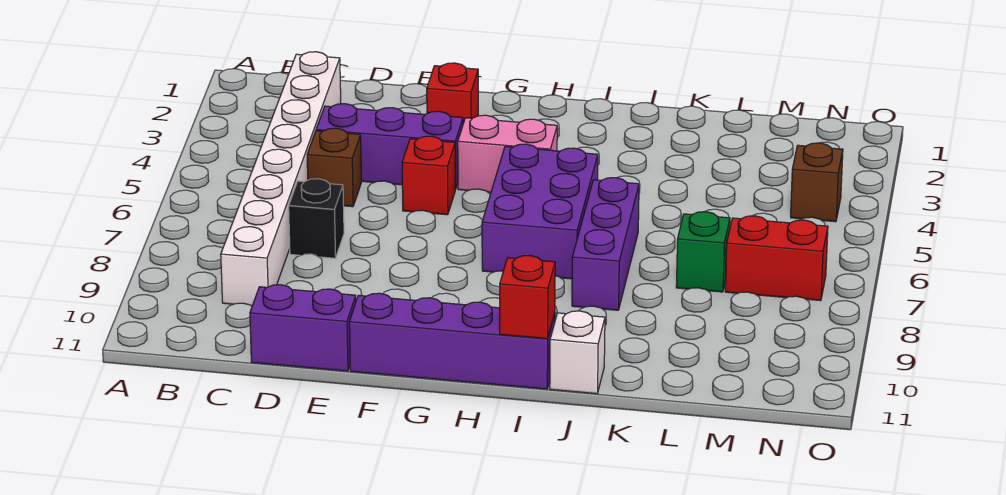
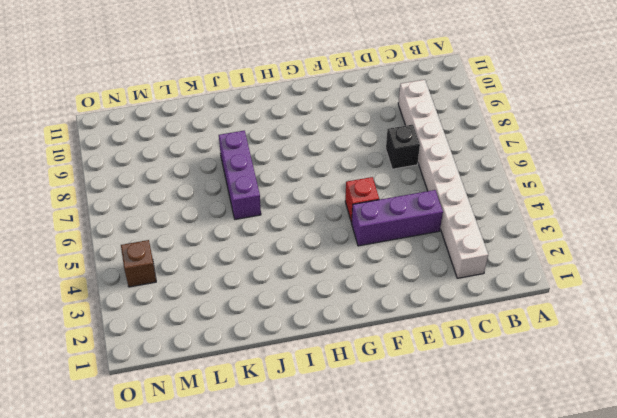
none -> brown brick D5 level 1
none -> purple brick D11:E11 level 1
none -> red brick F2 level 1

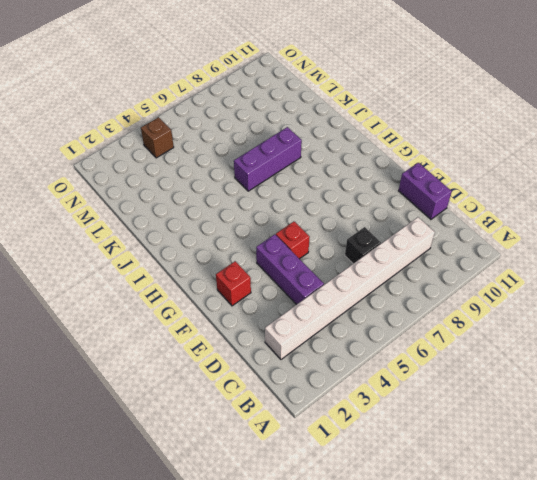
none -> brown brick D5 level 1
none -> purple brick F11:I11 level 1
none -> pink brick G4:H4 level 1

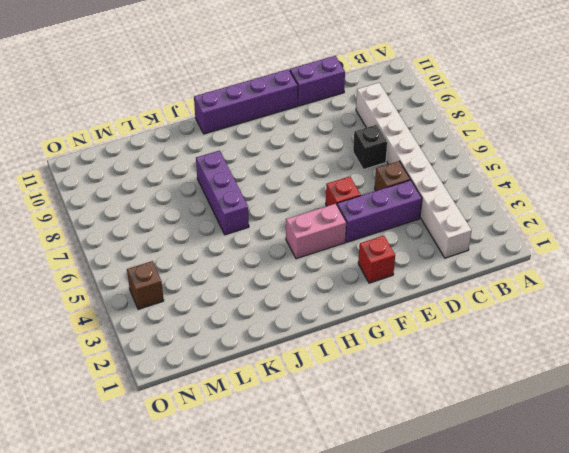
none -> purple brick H5:I7 level 1
none -> white brick J11 level 1
none -> green brick L7 level 1

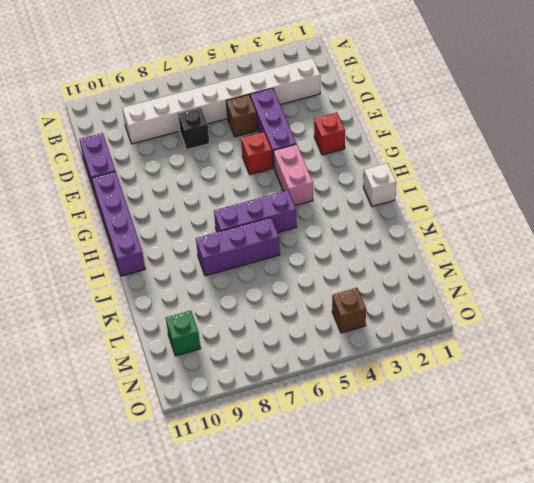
white brick I1 level 1 -> white brick J11 level 1
purple brick I5:I7 level 1 -> purple brick H5:I7 level 1
green brick M10 level 1 -> green brick L7 level 1
none -> red brick M7:N7 level 1
none -> red brick I11 level 2

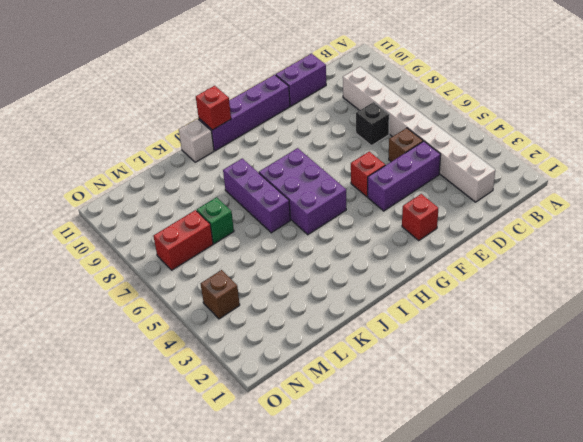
none -> pink brick G4:H4 level 1

